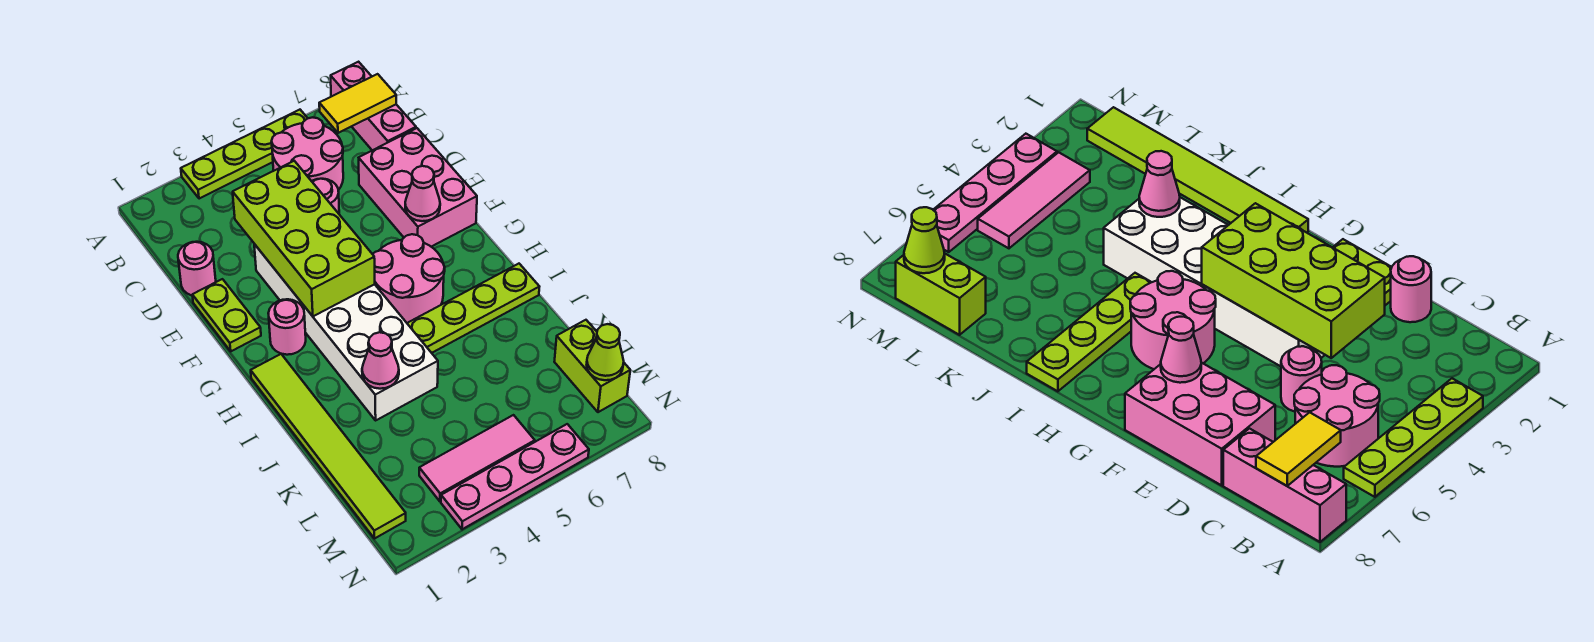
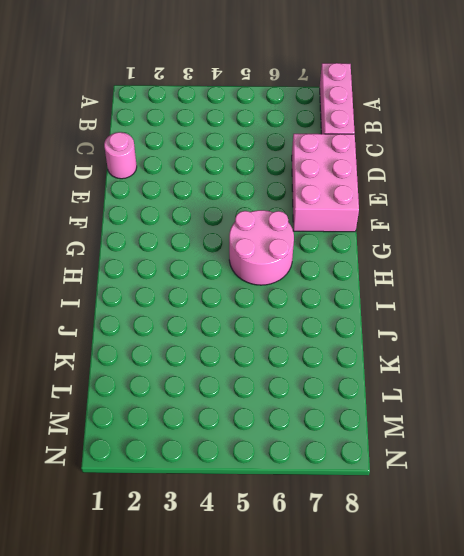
none -> lime plate A3:A6 level 1
none -> pink round brick B5:C6 level 1
none -> pink round brick D5 level 1

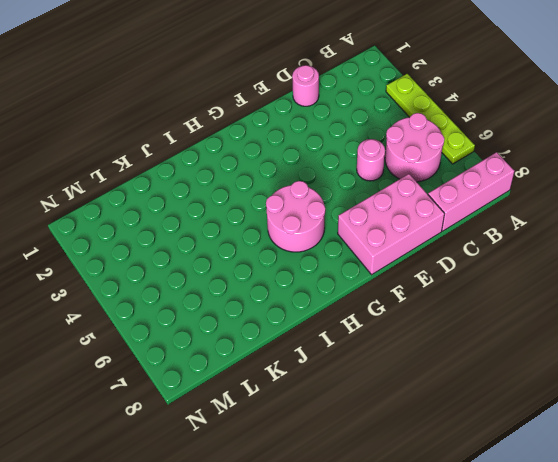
none -> lime plate E1:F1 level 1
none -> white brick E3:J4 level 1
none -> pink round brick G2 level 1

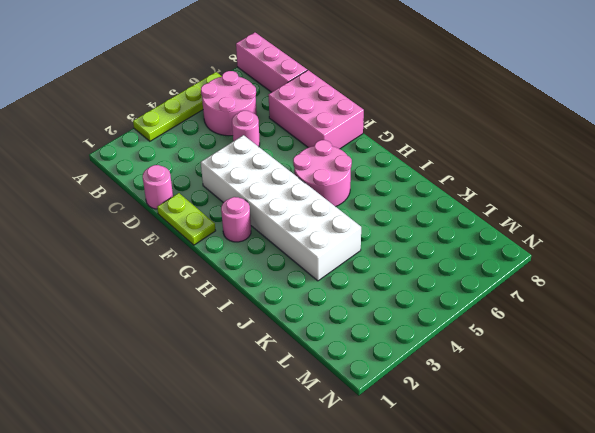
none -> lime tile H1:M1 level 1
none -> lime plate I5:I8 level 1
none -> lime brick L8:M8 level 1

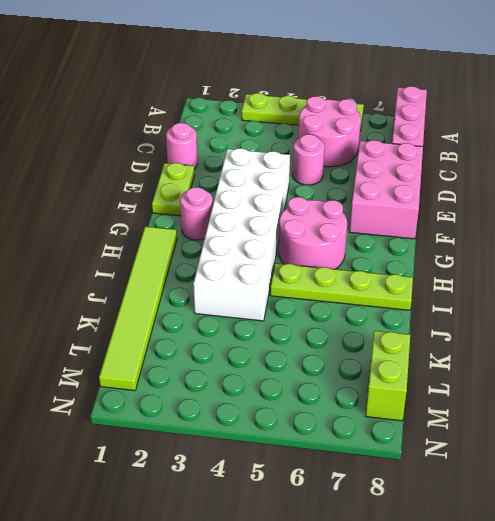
none -> pink tile M3:M5 level 1
none -> pink plate N3:N6 level 1
none -> yellow tile B7:B8 level 2

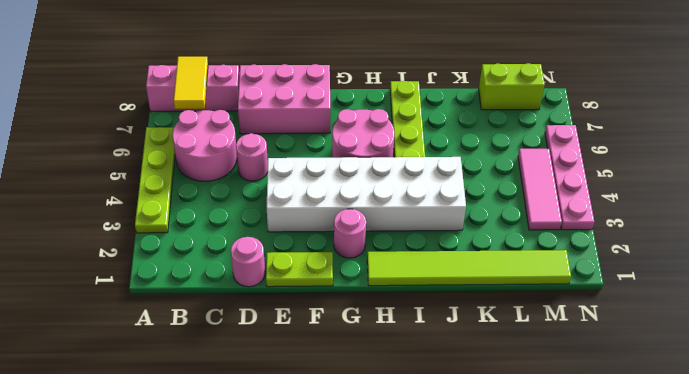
none -> lime brick D3:G4 level 2
none -> pink cone F7 level 2
none -> pink cone J3 level 2

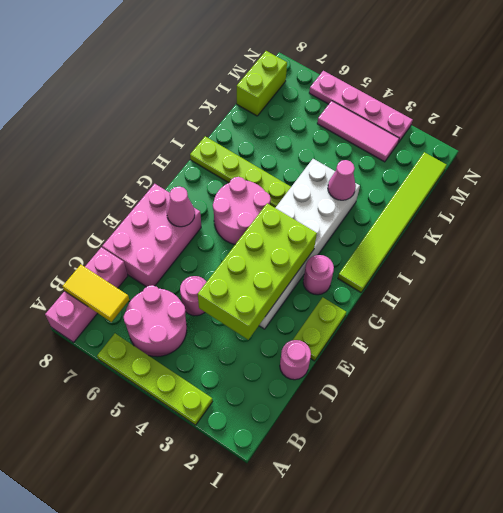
none -> lime cone M8 level 2

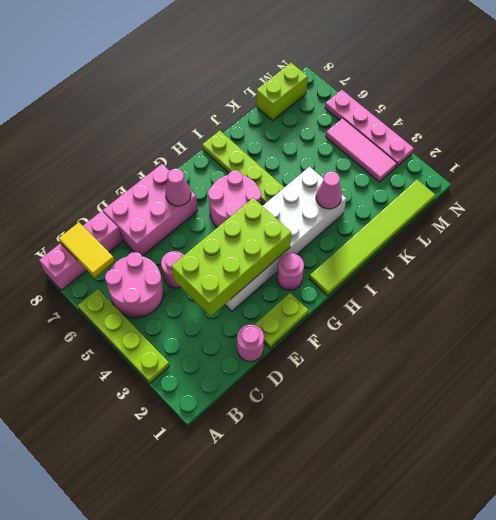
none -> lime cone M8 level 2

